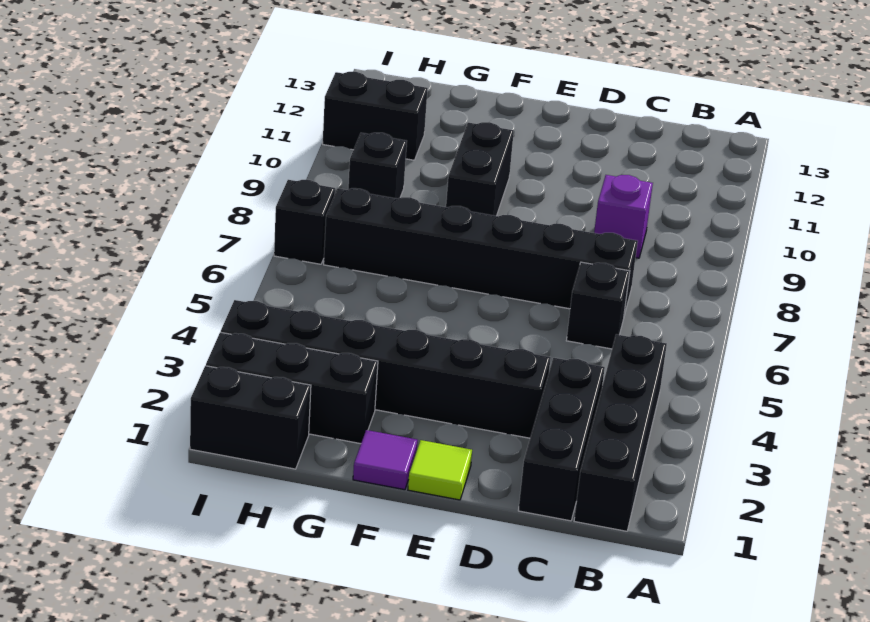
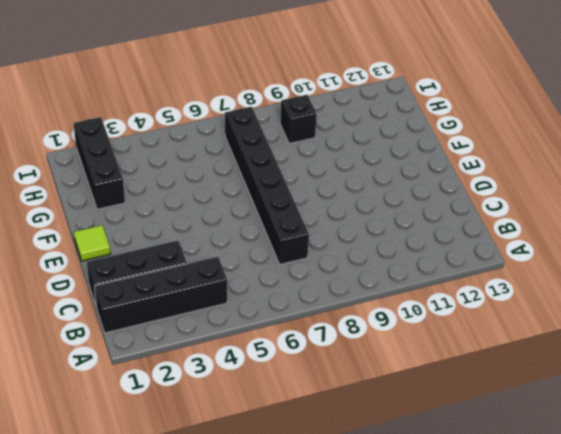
none -> black brick C6 level 1
none -> purple brick C9 level 1
none -> black brick D3:I3 level 1

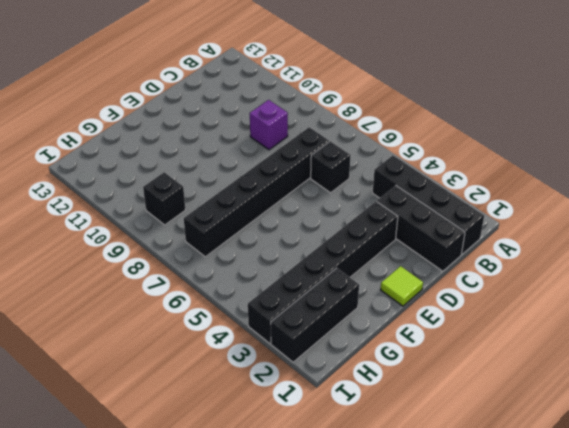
none -> purple tile F1 level 1
none -> black brick F9:F10 level 1
none -> black brick H1:I1 level 1

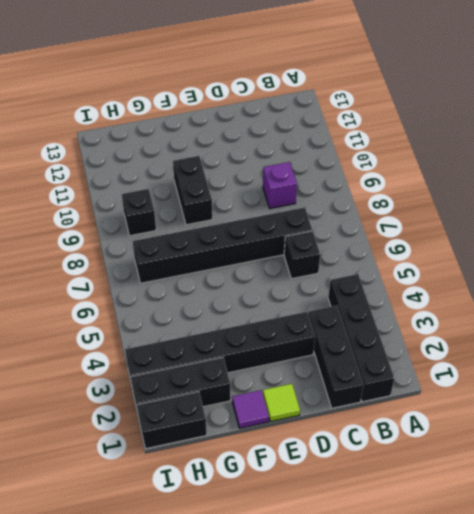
none -> black brick H11:I11 level 1
none -> black brick I7 level 1

